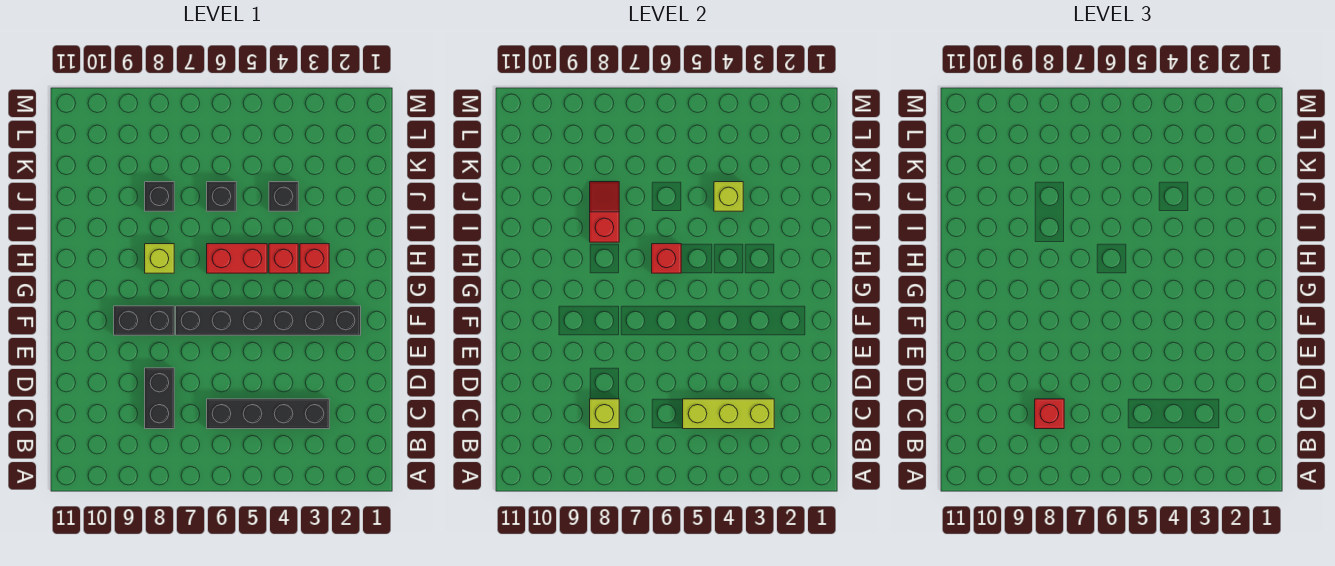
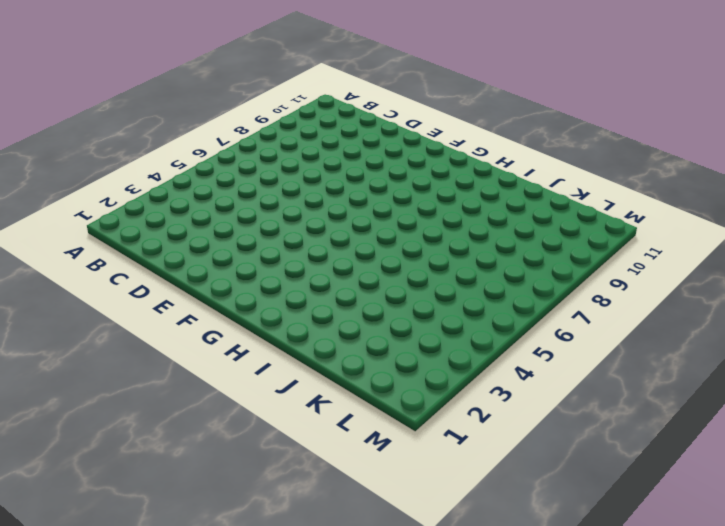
none -> black brick C3:C6 level 1
none -> black brick C8:D8 level 1
none -> black brick F2:F7 level 1

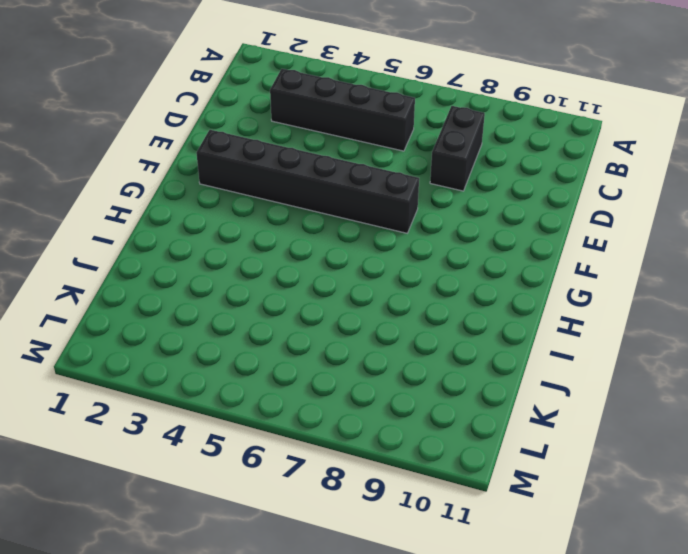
none -> black brick F8:F9 level 1
none -> red brick H3 level 1
none -> red brick H4 level 1

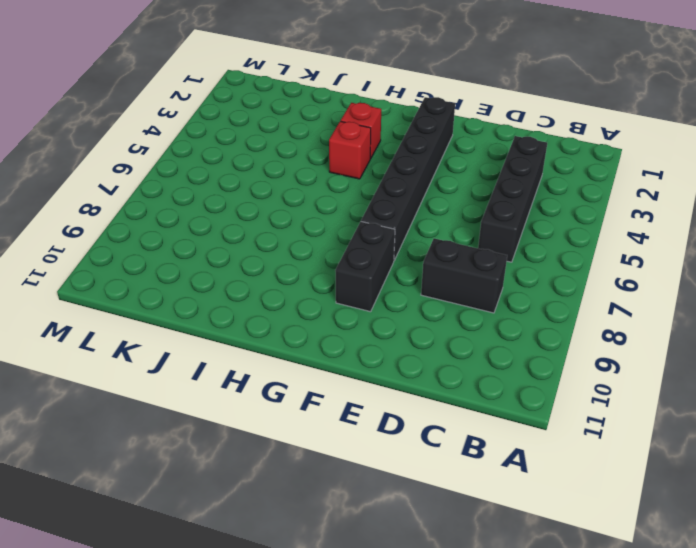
none -> red brick H5:H6 level 1
none -> lime brick H8 level 1
none -> black brick J4 level 1

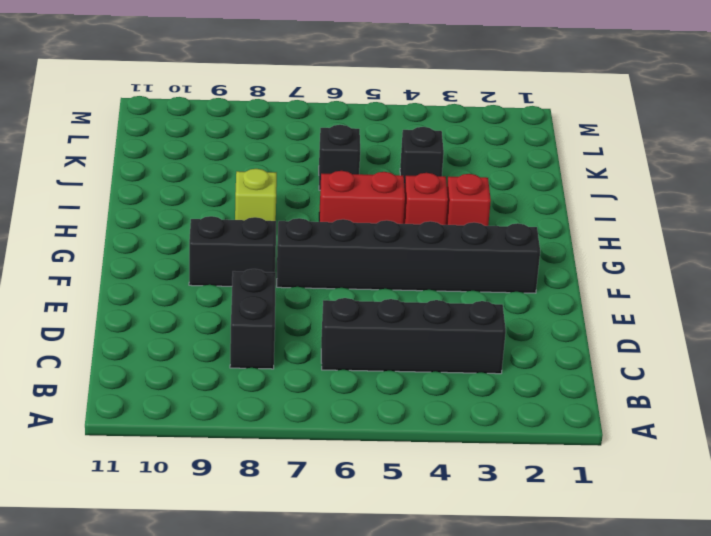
none -> black brick J8 level 1
none -> lime brick C3:C5 level 2
none -> lime brick C8 level 2

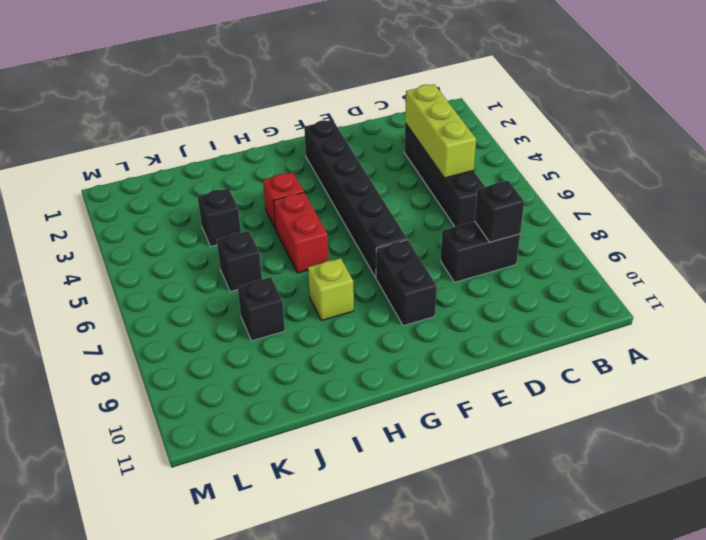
black brick C8 level 2 -> lime brick C8 level 2
none -> red brick H3 level 1
none -> red brick H6 level 2
none -> red slope I8:J8 level 2 top I

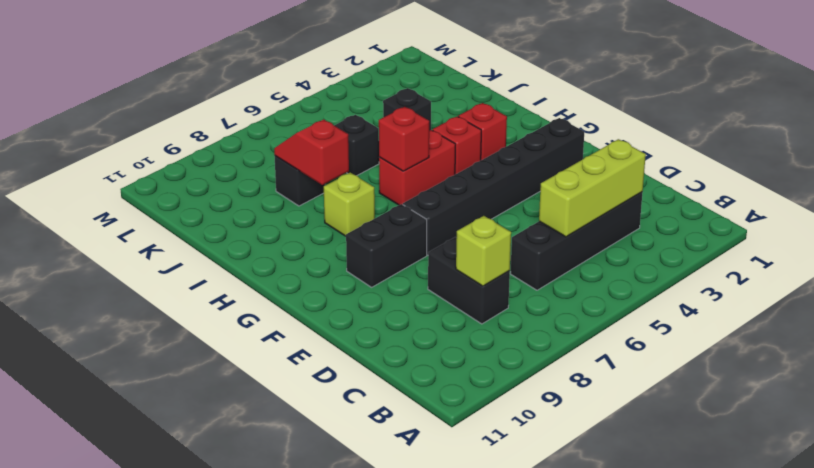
none -> lime brick J4 level 2
none -> red brick C8 level 3

